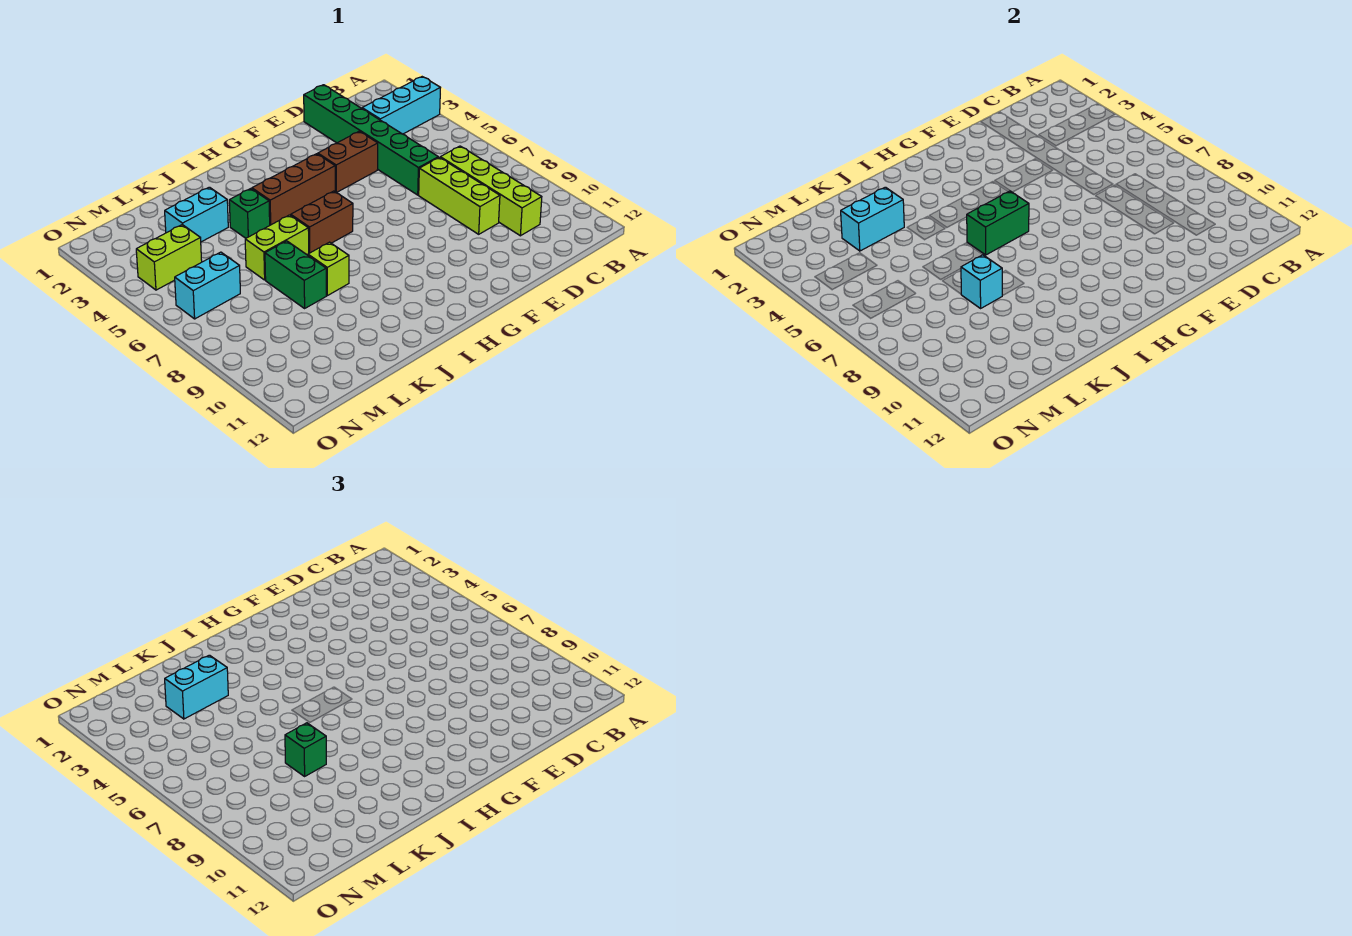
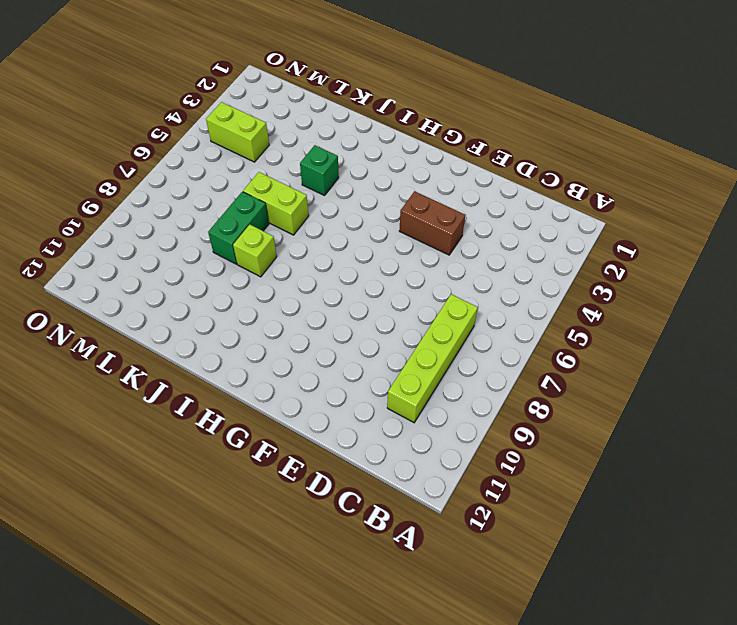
none -> cyan brick A3:C3 level 1
none -> green brick D1:D6 level 1
none -> lime brick D7:D9 level 1

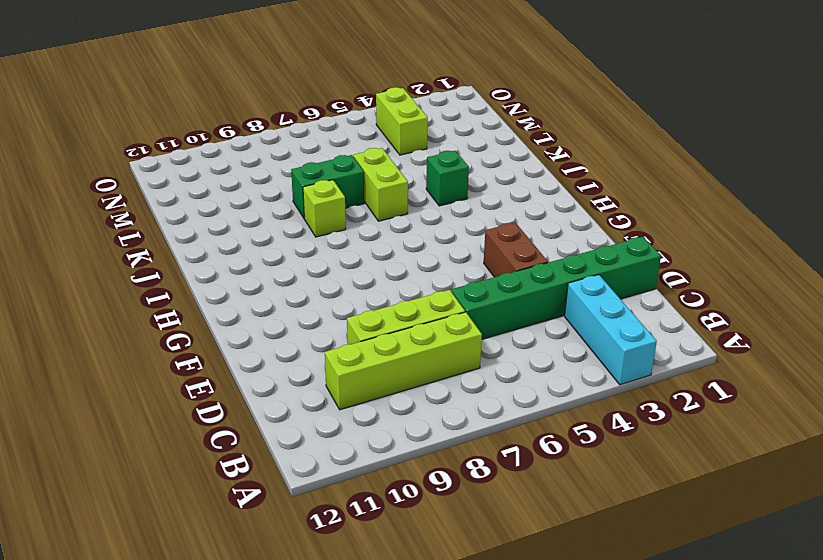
none -> brown brick G4:I4 level 1
none -> brown brick H6:I6 level 1
none -> cyan brick K3:L3 level 1

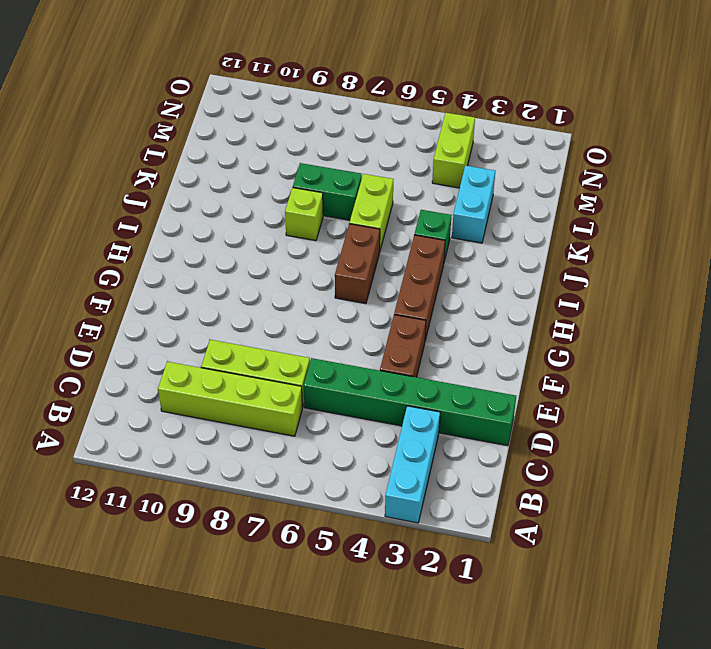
none -> cyan brick M6:N6 level 1
none -> green brick H6:I6 level 2
none -> cyan brick K3:L3 level 2

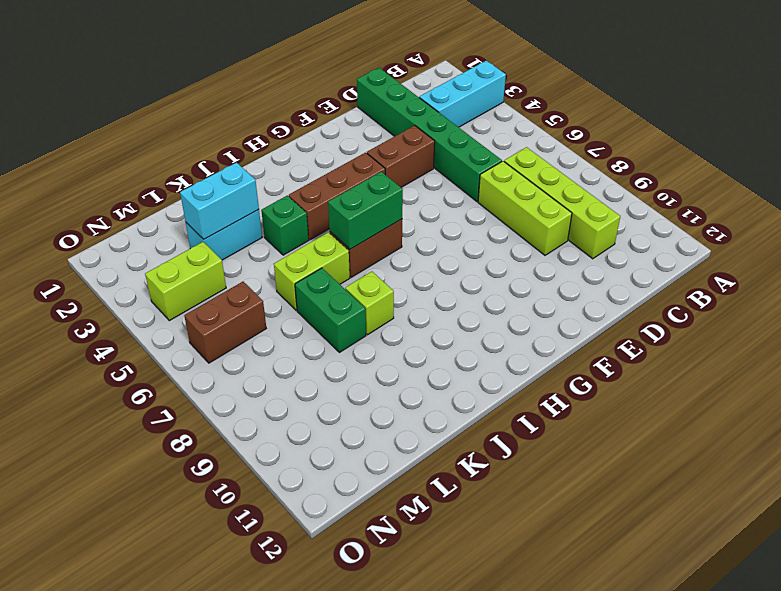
brown brick M6:N6 level 1 -> cyan brick M6:N6 level 1
none -> cyan brick K8 level 2
none -> cyan brick K3:L3 level 3
none -> green brick K8 level 3

